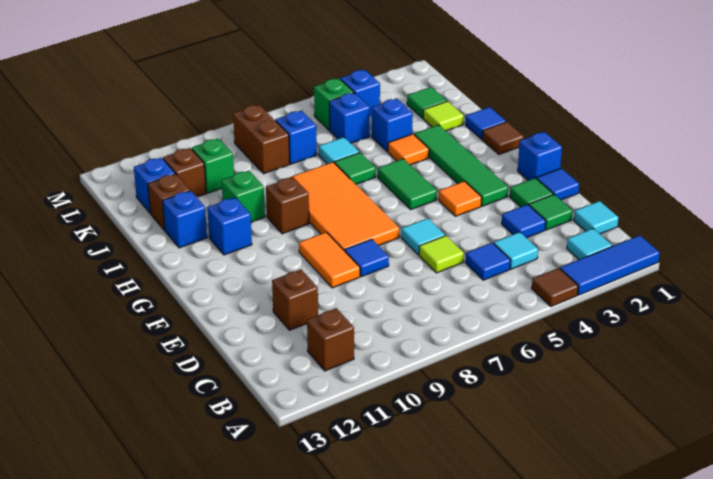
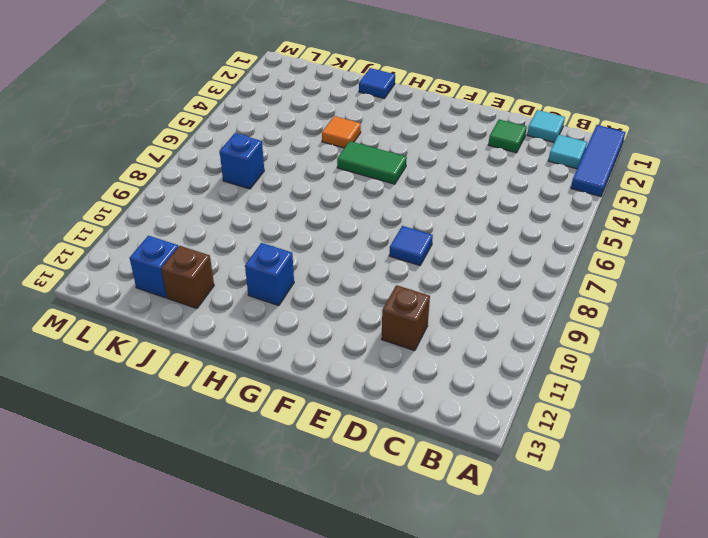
none -> brown tile A4 level 1
none -> brown brick B11 level 1
none -> cyan tile C4 level 1
none -> blue tile C5 level 1

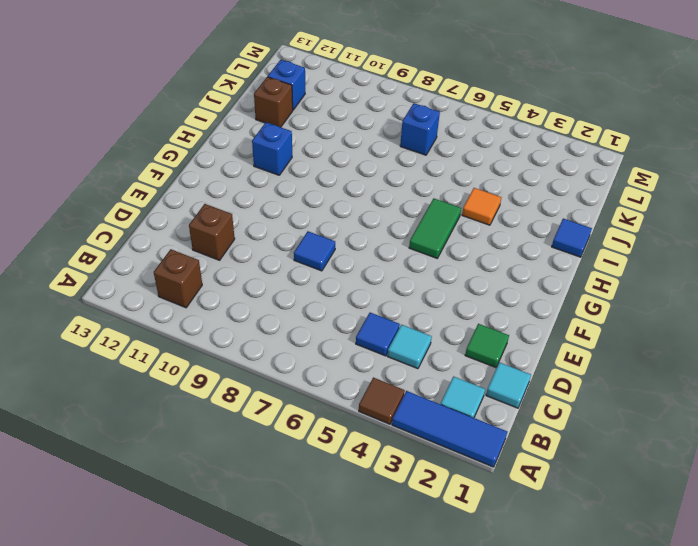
none -> blue tile D3 level 1
none -> lime tile D6 level 1
none -> blue tile E1 level 1
none -> green tile E2 level 1

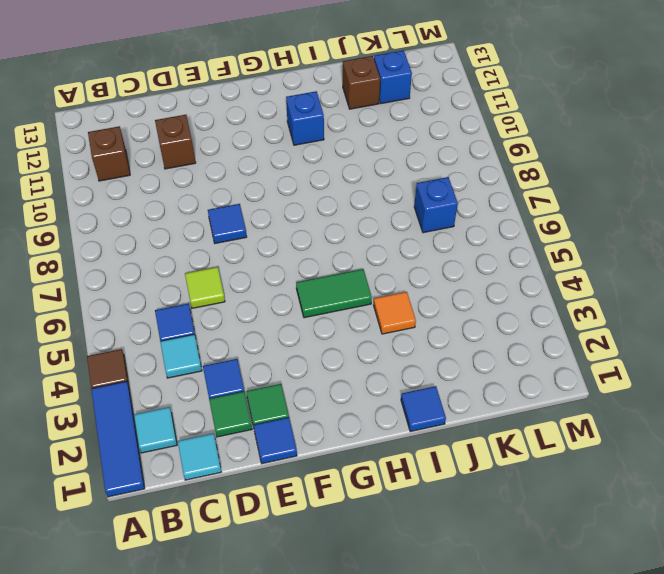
none -> cyan tile E6 level 1
none -> orange tile E9:F9 level 1
none -> blue brick F1 level 1
none -> green tile F3:I3 level 1

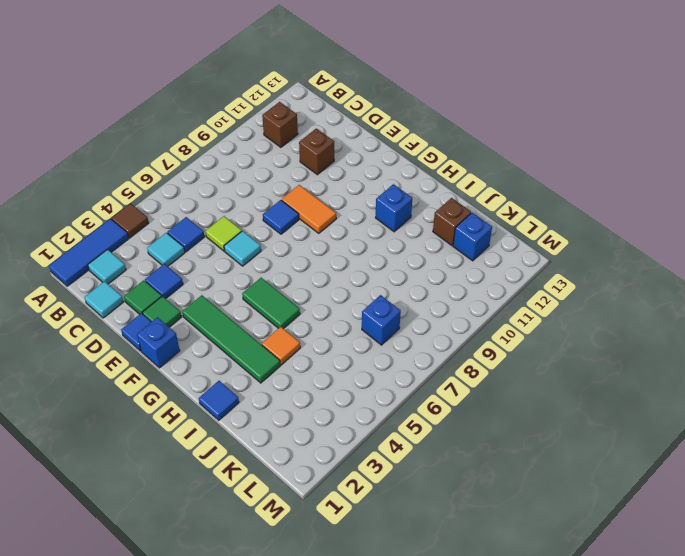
none -> orange tile F4 level 1
none -> orange tile F7:I8 level 1
none -> brown tile H1 level 1
none -> brown brick H9 level 1

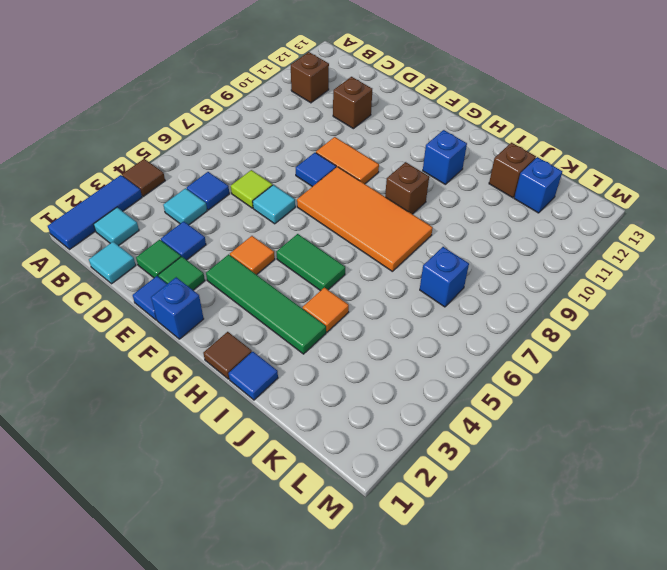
none -> green tile I6 level 1
none -> green brick I10 level 1
none -> blue brick I12 level 1
none -> lime tile J2 level 1

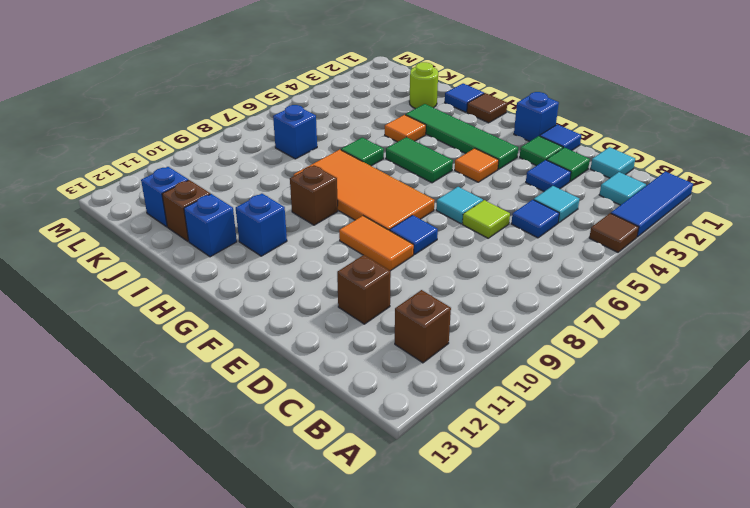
lime round brick J2 level 1 -> lime tile J2 level 1
none -> green brick I10 level 1
none -> blue brick J4 level 1
none -> cyan tile J6 level 1
none -> green tile K2 level 1

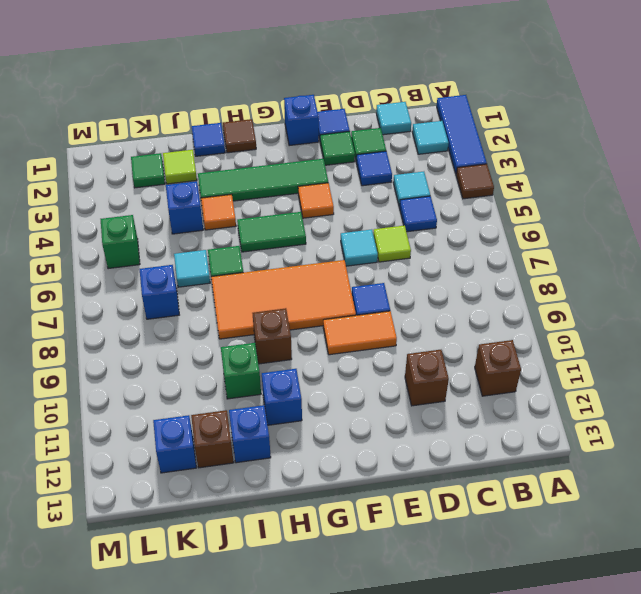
none -> blue brick K5 level 1
none -> brown brick K8:L8 level 1
none -> green brick K10 level 1
none -> brown brick K11 level 1

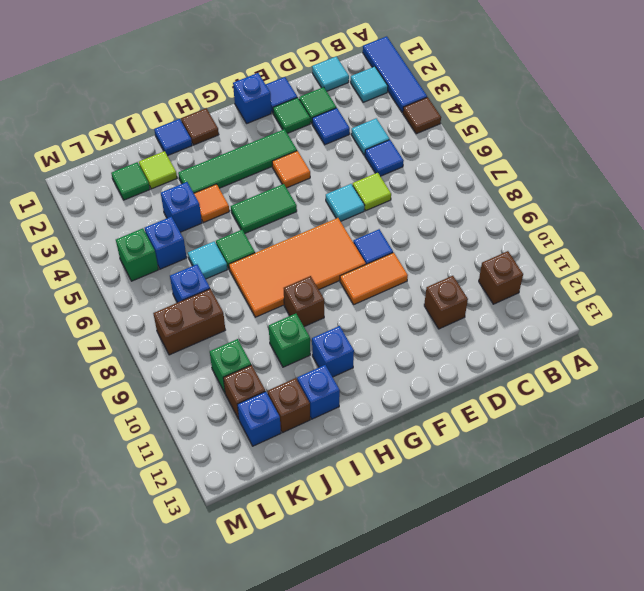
none -> blue brick L4 level 1

